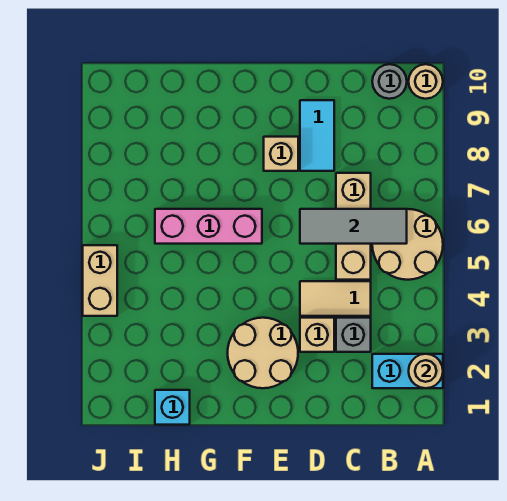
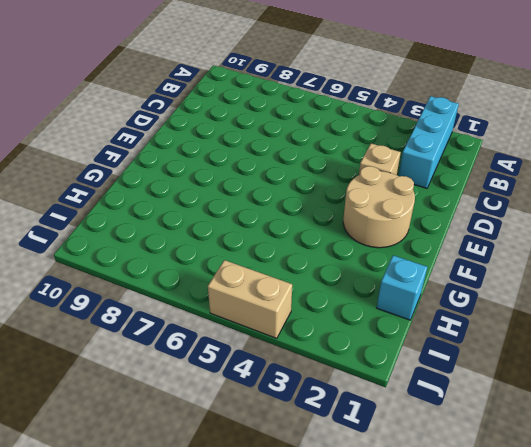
cyan brick A2:C2 level 1 -> cyan brick A2:B2 level 1
none -> tan round brick A5:B6 level 1
none -> tan round brick A10 level 1
none -> grey round brick B10 level 1

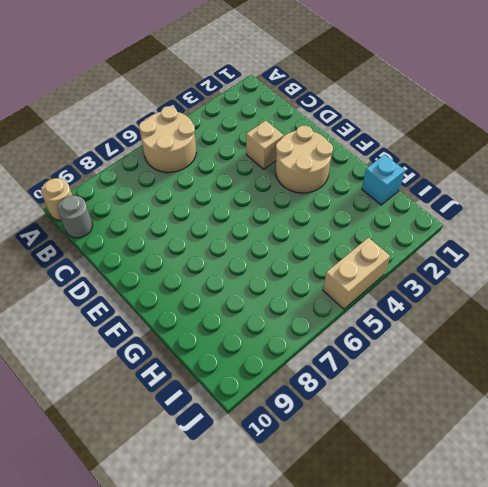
none -> cyan brick A2:B2 level 1
none -> grey brick C3 level 1
none -> tan tile C4:D4 level 1

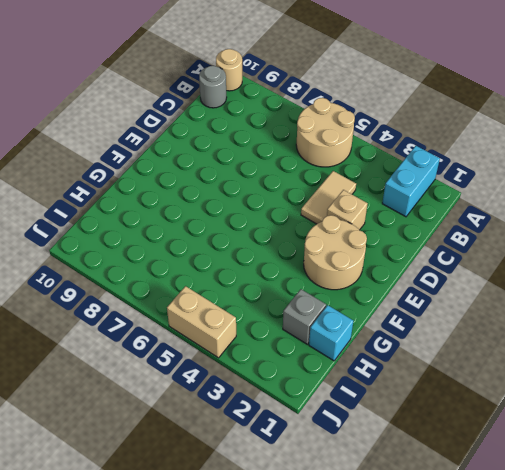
grey brick H2 level 1 -> grey brick C3 level 1
none -> tan brick C5:C7 level 1
none -> cyan tile D8:D9 level 1
none -> tan brick E8 level 1

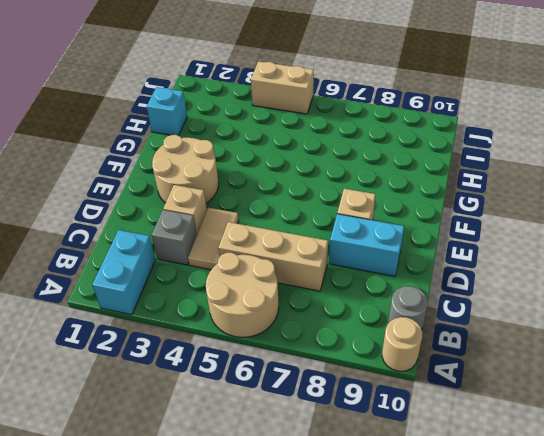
cyan brick D8:D9 level 1 -> cyan tile D8:D9 level 1
none -> pink brick F6:H6 level 1
none -> tan round brick A2 level 2
none -> grey tile B6:D6 level 2

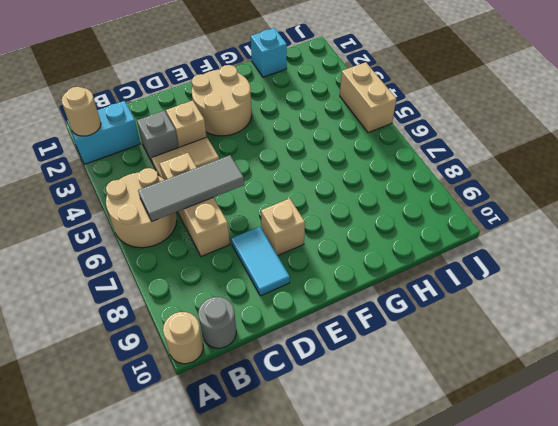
none -> pink brick F6:H6 level 1

